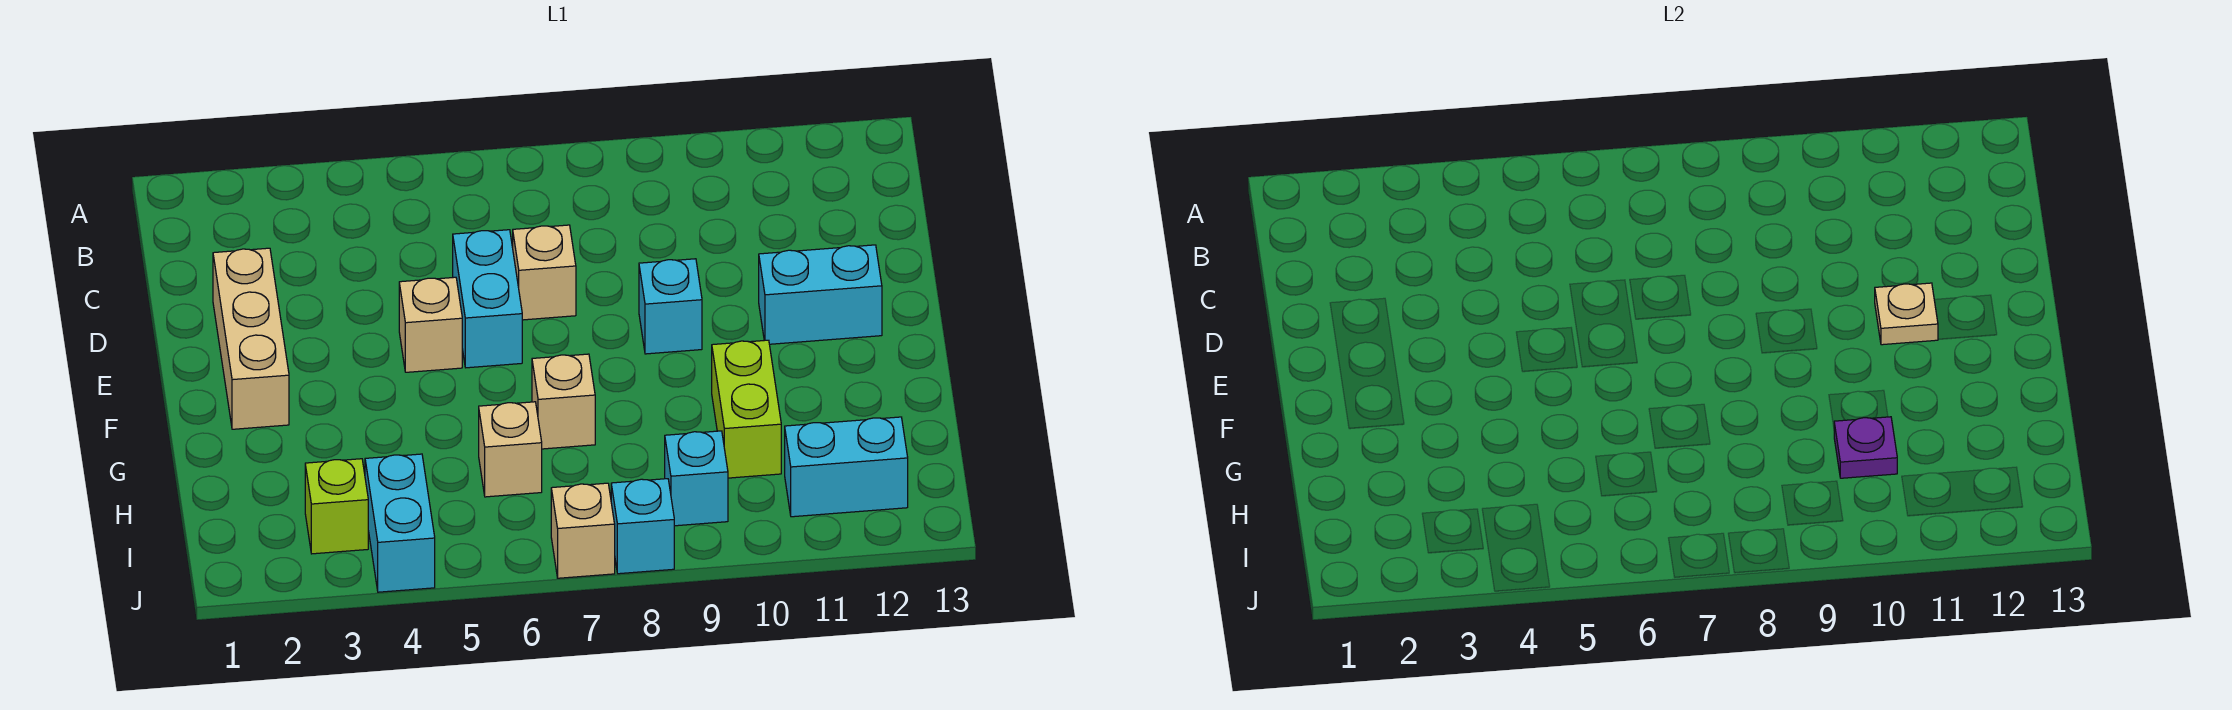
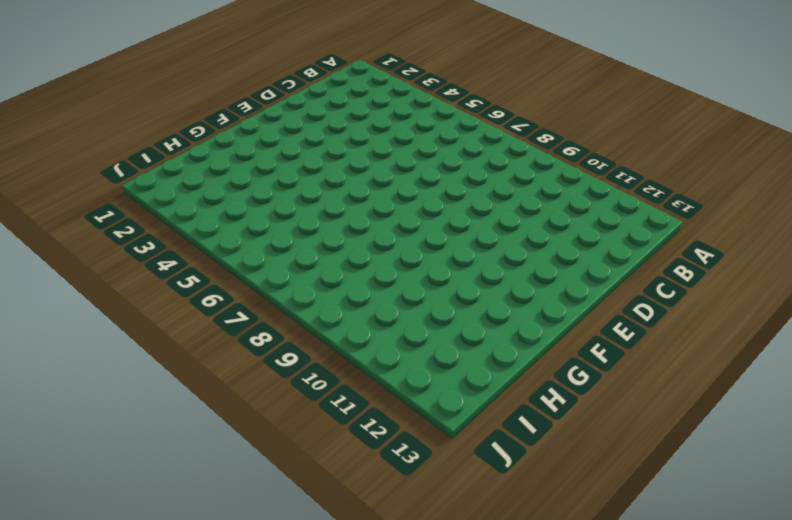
none -> tan brick D2:F2 level 1
none -> cyan brick D6:E6 level 1
none -> tan brick D7 level 1

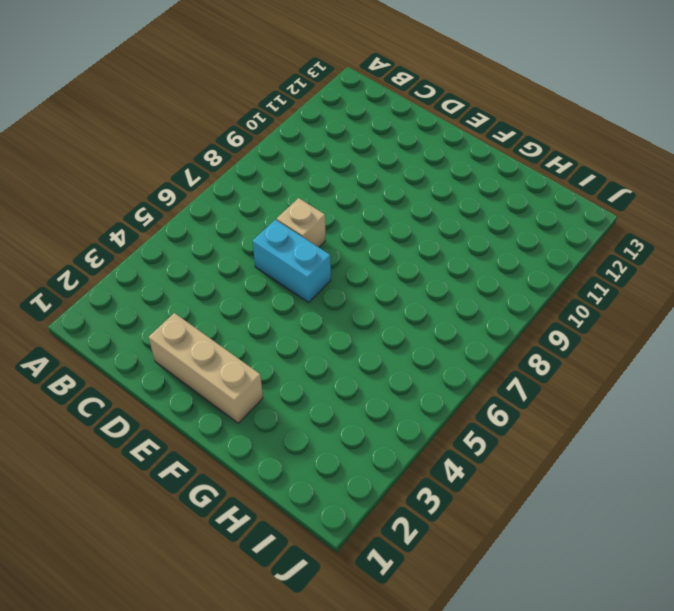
none -> tan brick E5 level 1
none -> cyan brick E9 level 1
none -> cyan brick E11:E12 level 1

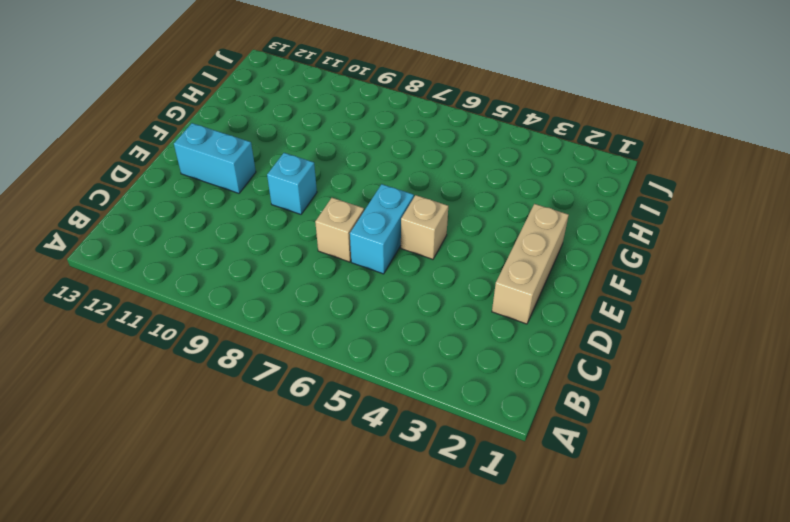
none -> tan brick G7 level 1
none -> lime brick G10:H10 level 1
none -> tan brick H6 level 1

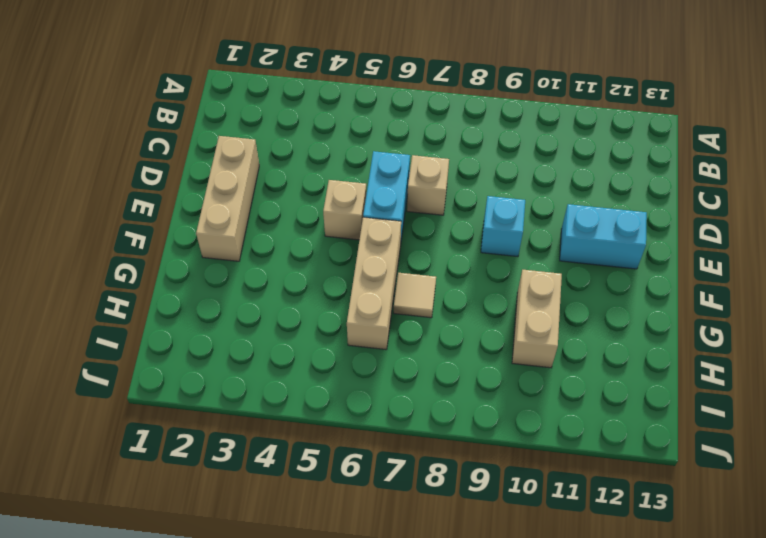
tan brick F6:H6 level 1 -> tan brick H6 level 1
tan tile G7 level 1 -> tan brick G7 level 1
tan brick G10:H10 level 1 -> lime brick G10:H10 level 1
none -> lime brick I3 level 1
none -> cyan brick I4:J4 level 1
none -> cyan brick I9 level 1

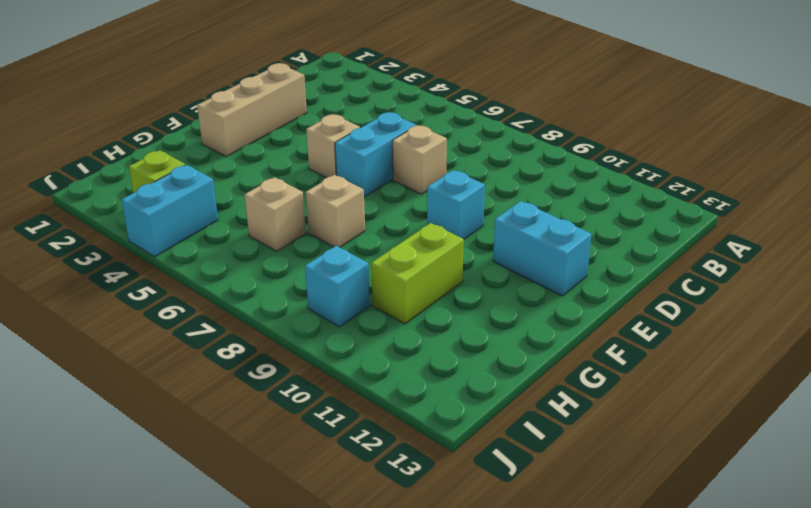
none -> cyan brick I11:I12 level 1
none -> tan brick J7 level 1
none -> cyan brick J8 level 1

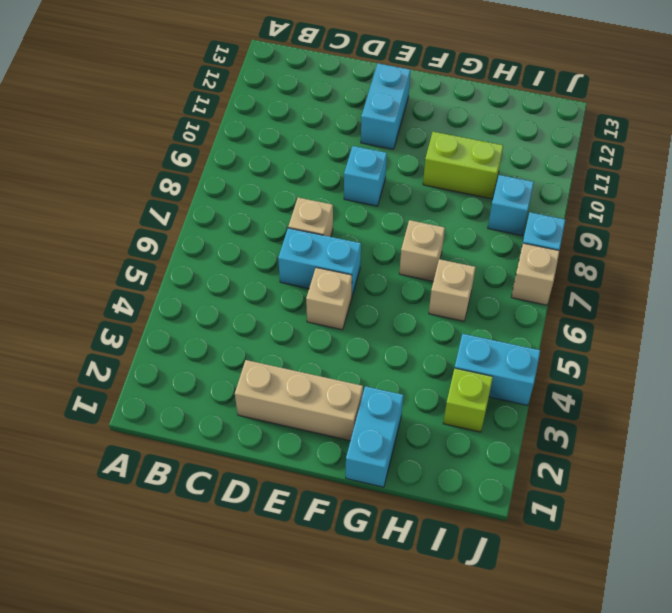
cyan brick G1:G2 level 1 -> cyan brick I11:I12 level 1
none -> tan plate E11 level 2
none -> purple plate H10 level 2

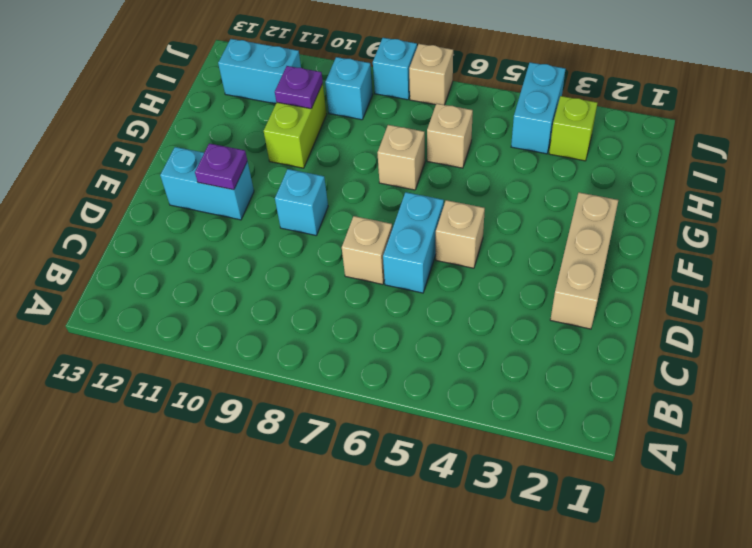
purple plate E11 level 2 -> tan plate E11 level 2

